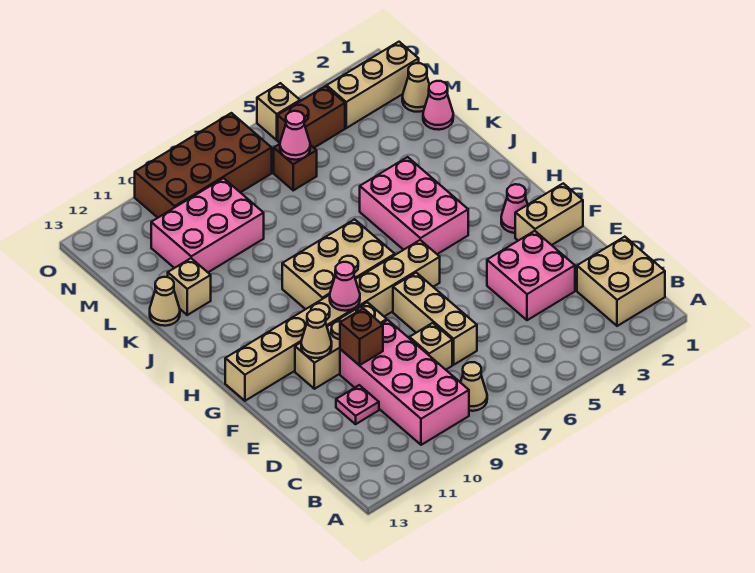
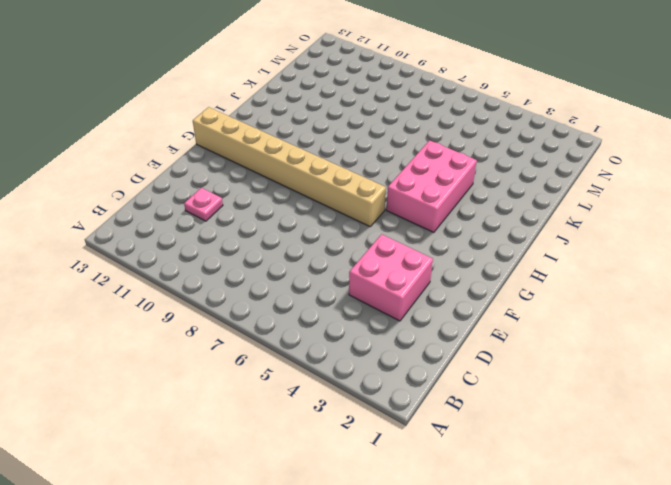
none -> tan brick B1:C2 level 1
none -> tan cone B8 level 1
none -> pink brick B9:E10 level 1

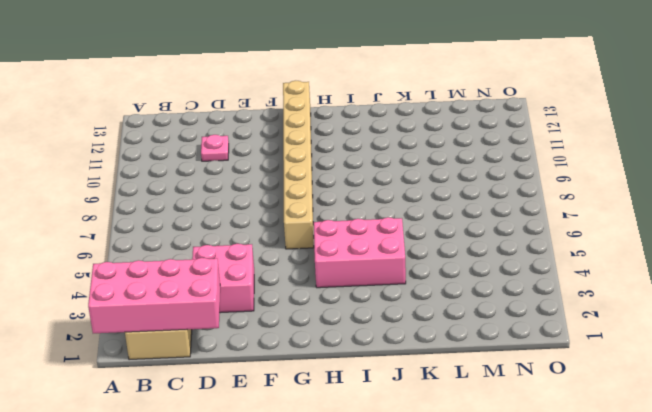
pink brick A1:D2 level 2 -> pink brick B9:E10 level 1
none -> tan cone B8 level 1
none -> tan brick D7:F7 level 1
none -> tan brick D8 level 1

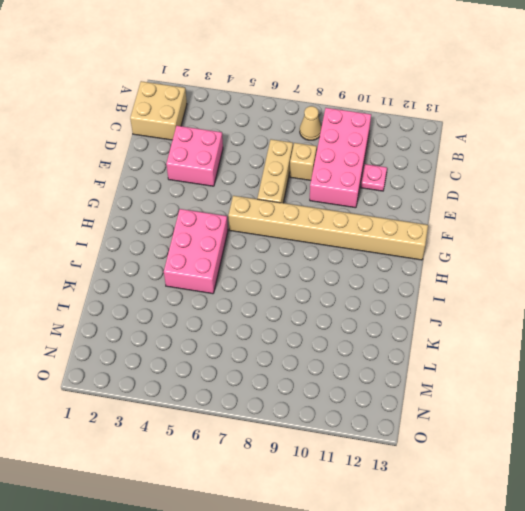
none -> tan brick F1:F2 level 1
none -> tan brick F9:F11 level 1
none -> pink cone G2 level 1

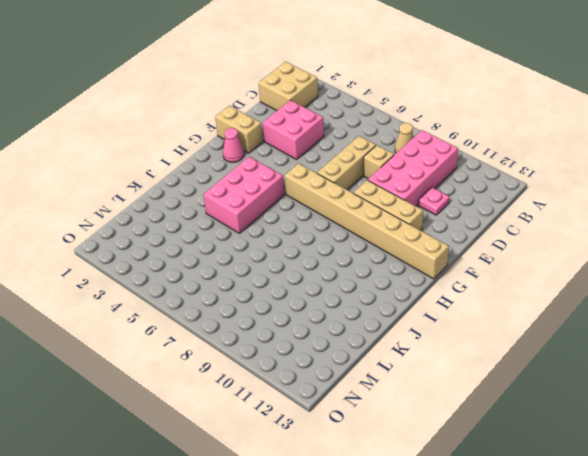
none -> tan brick H7:I9 level 1
none -> tan brick K12 level 1
none -> tan cone K13 level 1

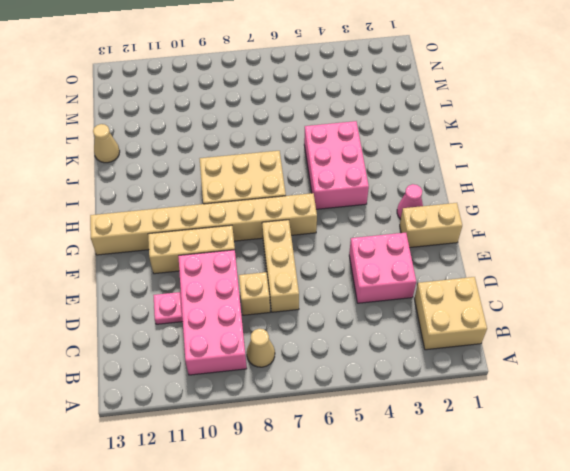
none -> tan brick K12 level 1
none -> pink cone L1 level 1
none -> pink brick L9:M11 level 1

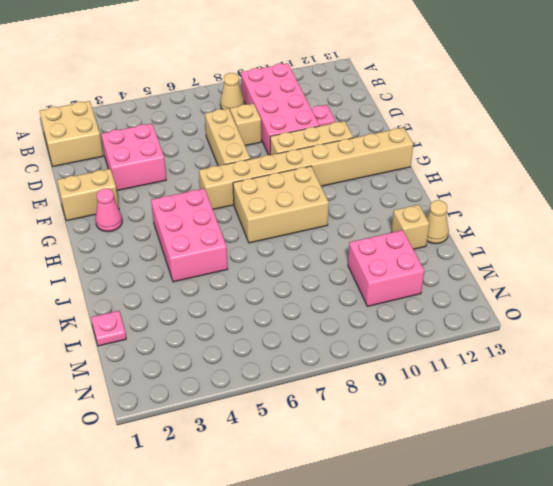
pink plate L1 level 1 -> pink cone L1 level 1
pink brick L10:M11 level 1 -> pink brick L9:M11 level 1
none -> tan cone M1 level 1
none -> brown brick M6 level 1
none -> tan brick N1:N3 level 1

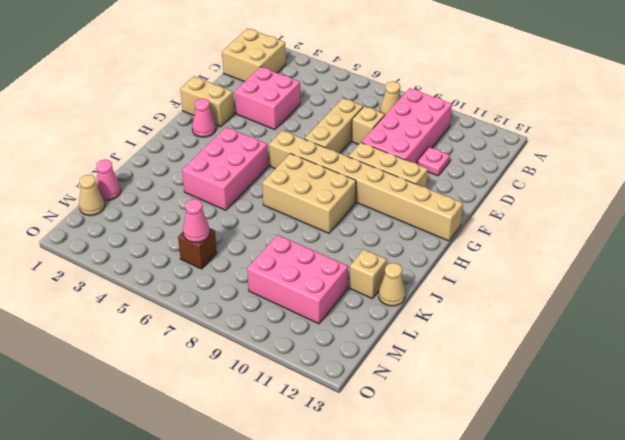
none -> tan brick N1:N3 level 1
none -> brown brick N4:N5 level 1
none -> brown brick N7:O10 level 1

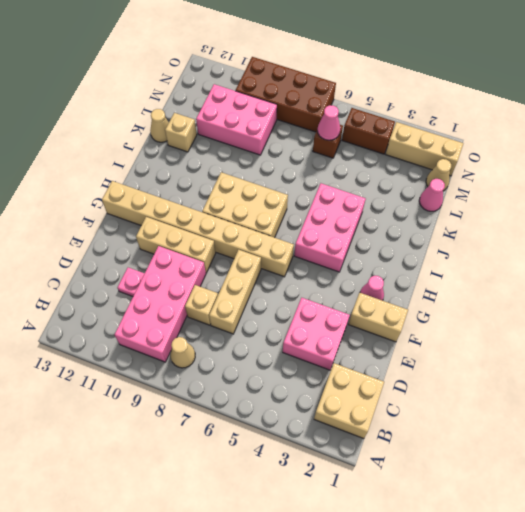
none -> tan brick O5 level 1
none -> brown brick E10 level 2
none -> tan cone F11 level 2

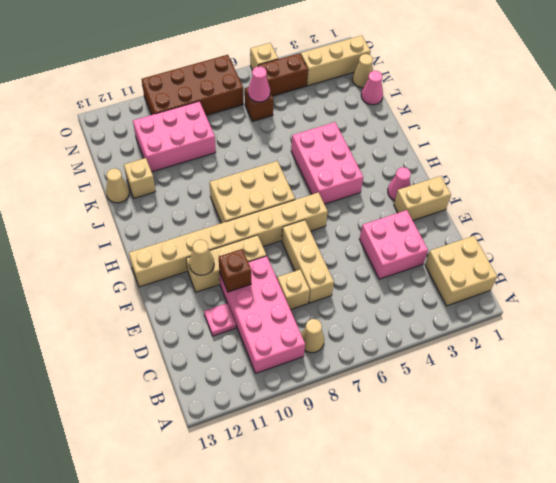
none -> pink cone G9 level 2

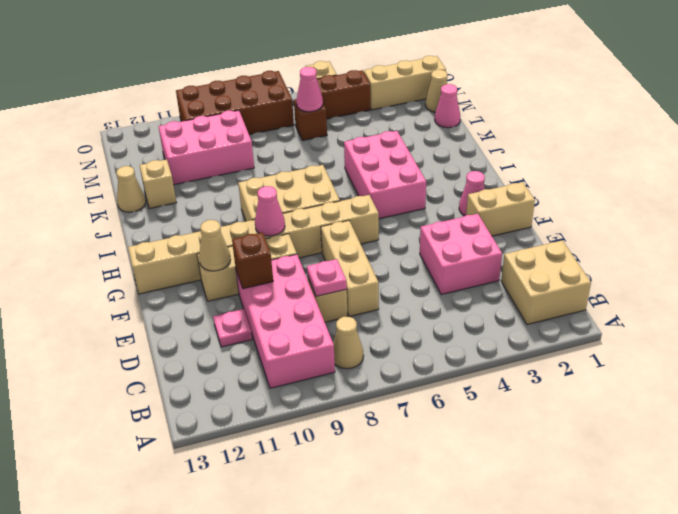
pink plate D8 level 2 -> none

